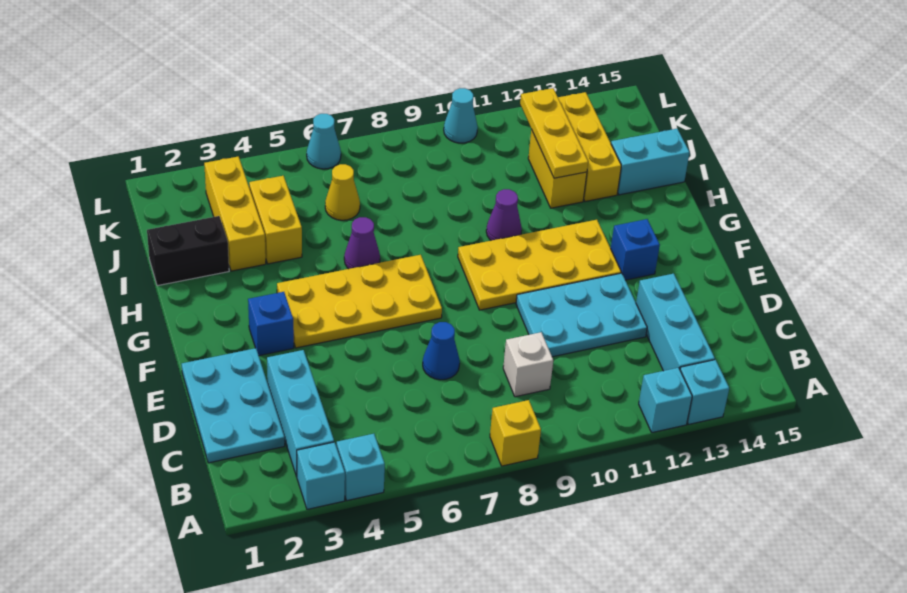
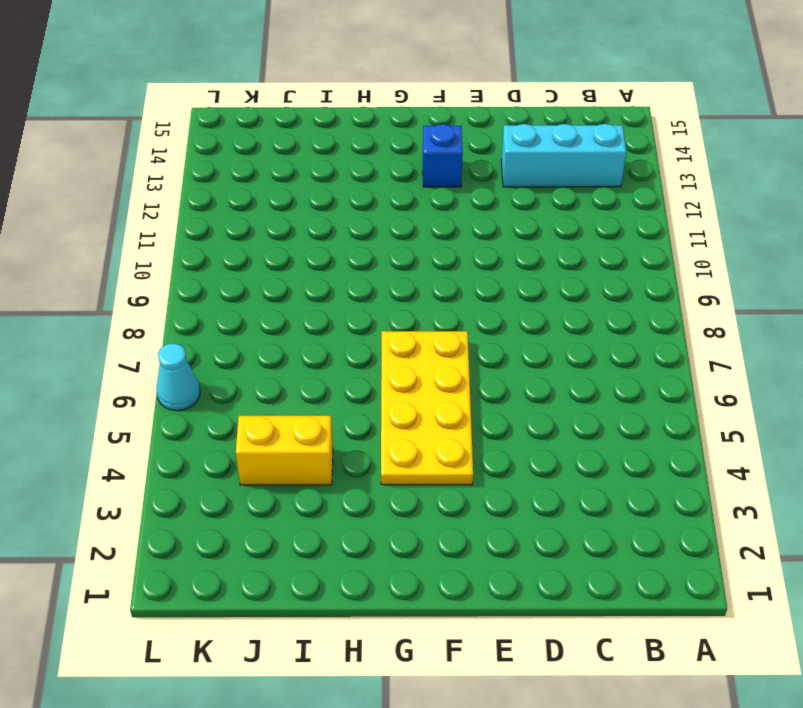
none -> cyan brick A3 level 1
none -> cyan brick A4 level 1
none -> yellow brick A8 level 1

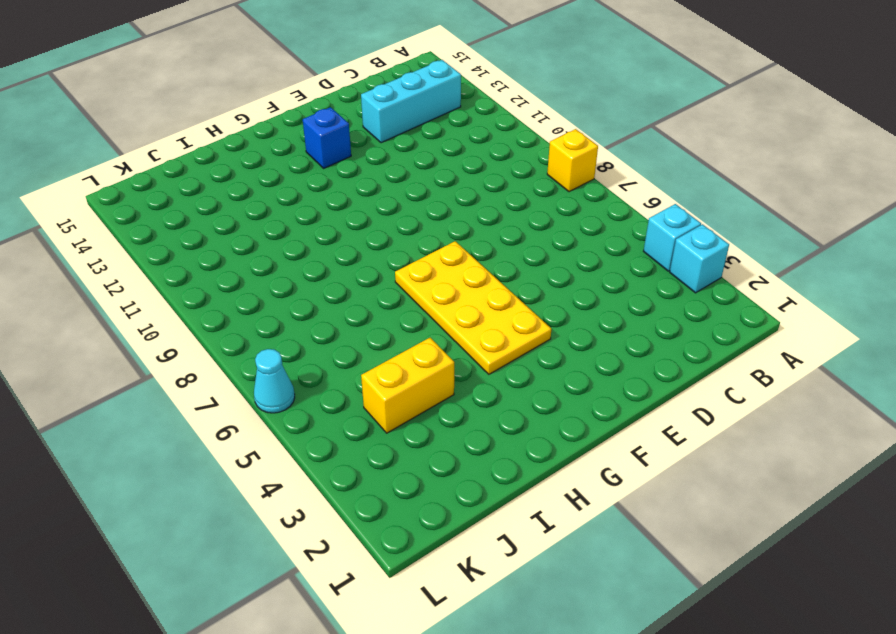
none -> cyan brick A12 level 1
none -> cyan brick A13 level 1
none -> cyan brick B3:D3 level 1

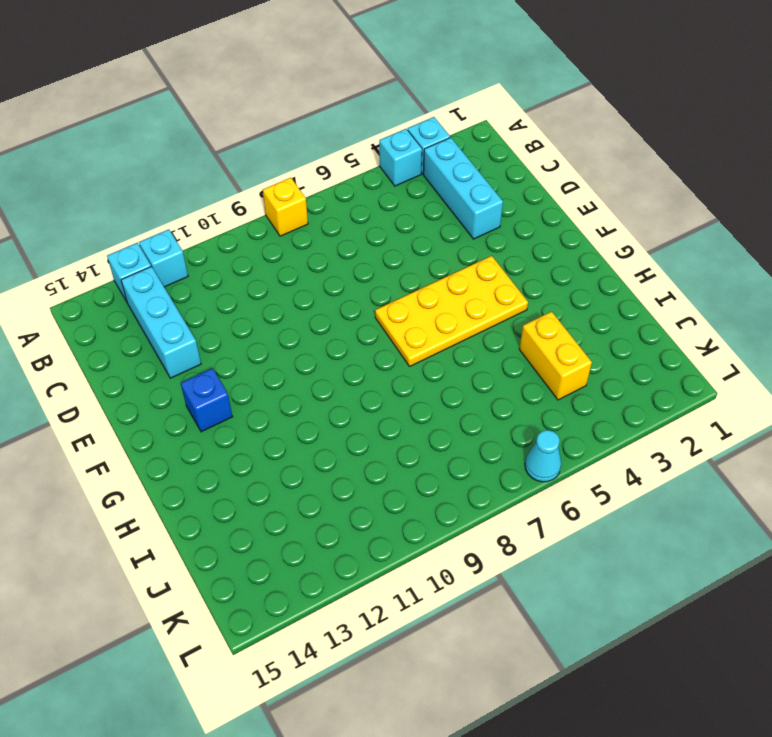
none -> cyan plate C1:E2 level 1
none -> white brick C9 level 1
none -> blue cone D7 level 1

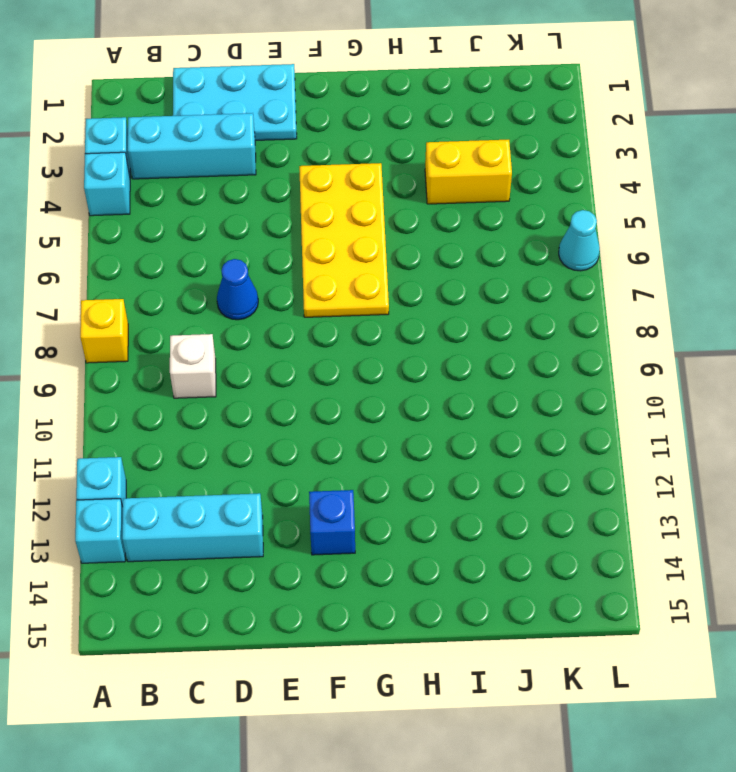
none -> cyan plate D10:E12 level 1
none -> blue brick F3 level 1
none -> yellow plate F9:G12 level 1

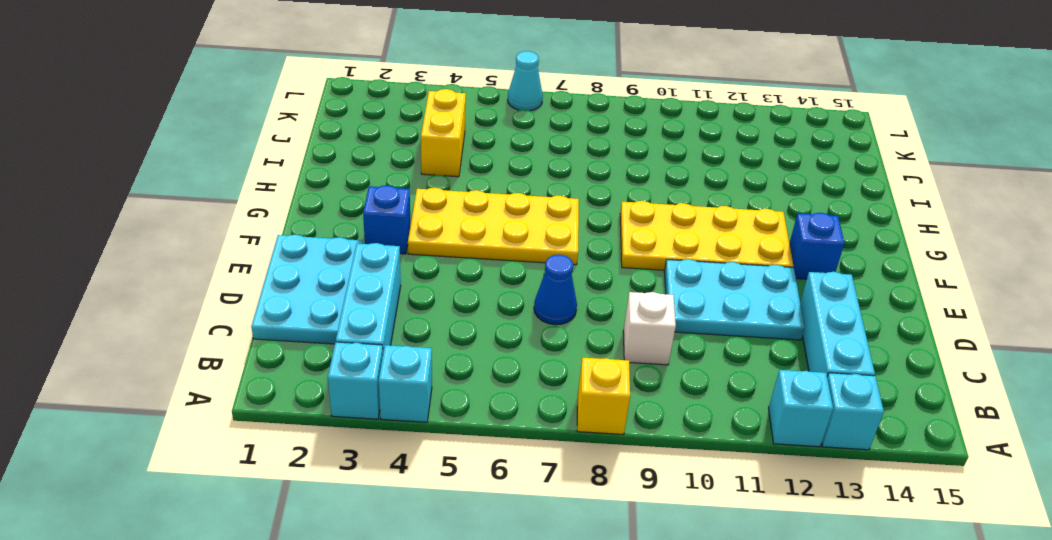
none -> purple cone H6 level 1
none -> purple cone H10 level 1
none -> black brick I1:I2 level 1

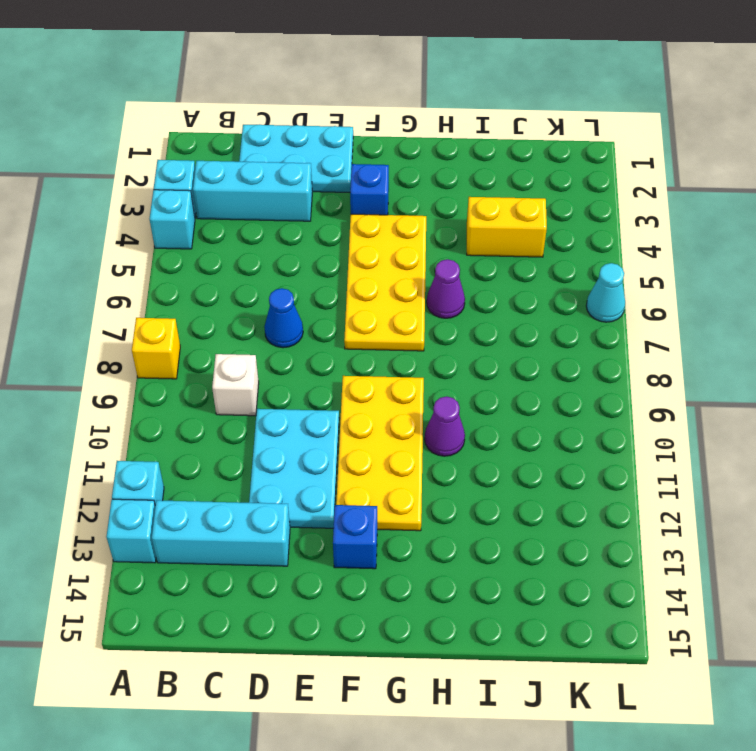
none -> black brick I1:I2 level 1
none -> yellow brick I3:K3 level 1
none -> yellow brick I12:J12 level 1

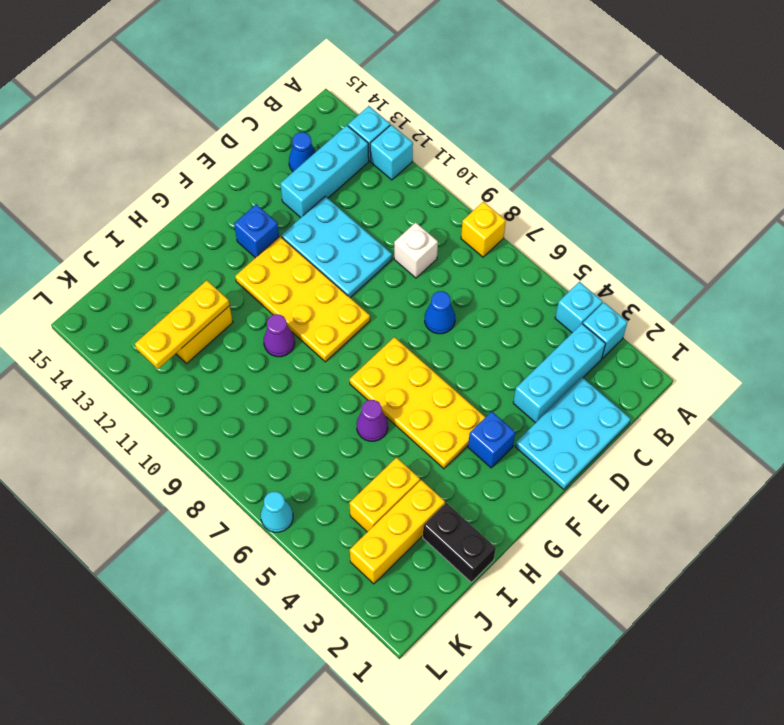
blue cone C14 level 1 -> none
none -> yellow brick I13:K13 level 1
none -> cyan brick I14:I15 level 1
none -> yellow cone J6 level 1

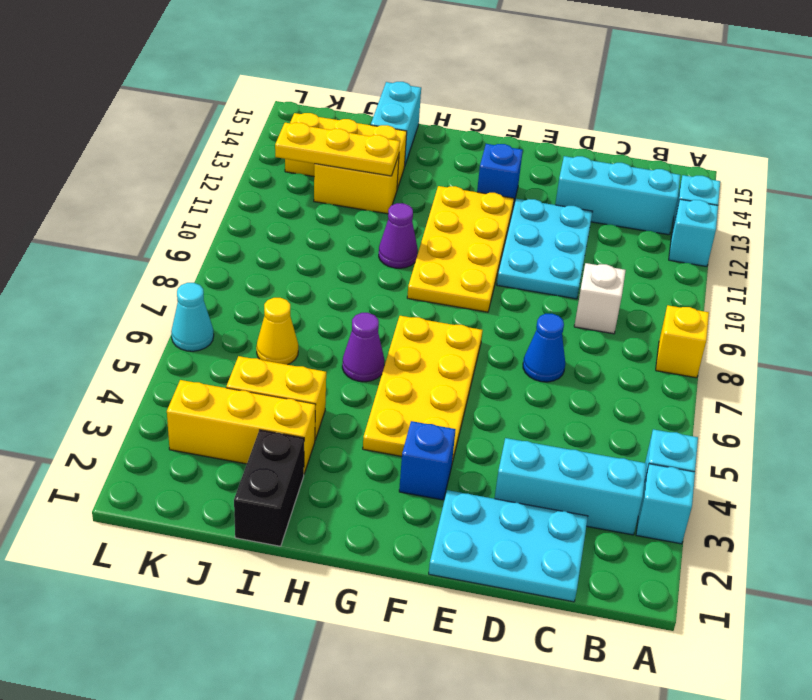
none -> cyan cone L10 level 1

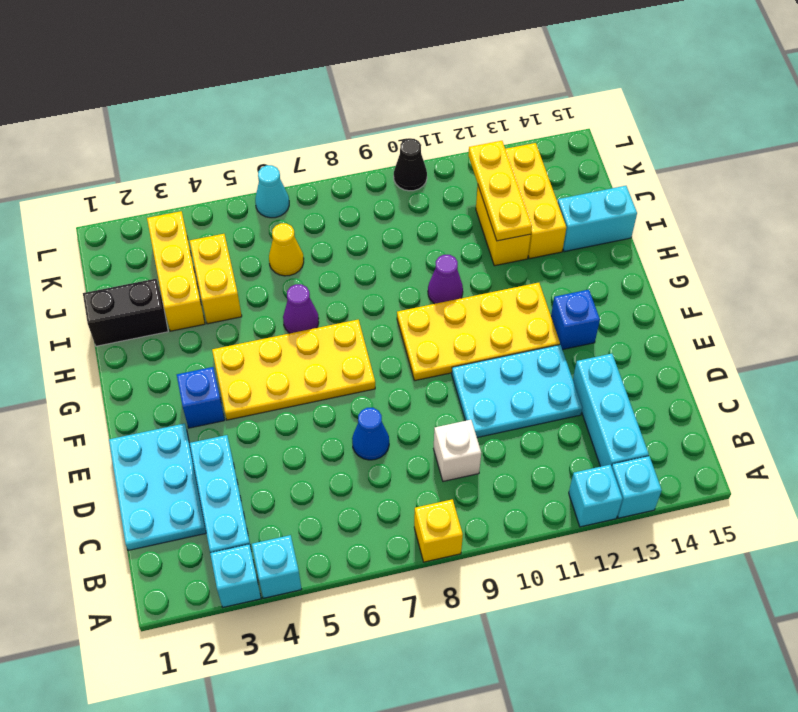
black cone L10 level 1 -> cyan cone L10 level 1

